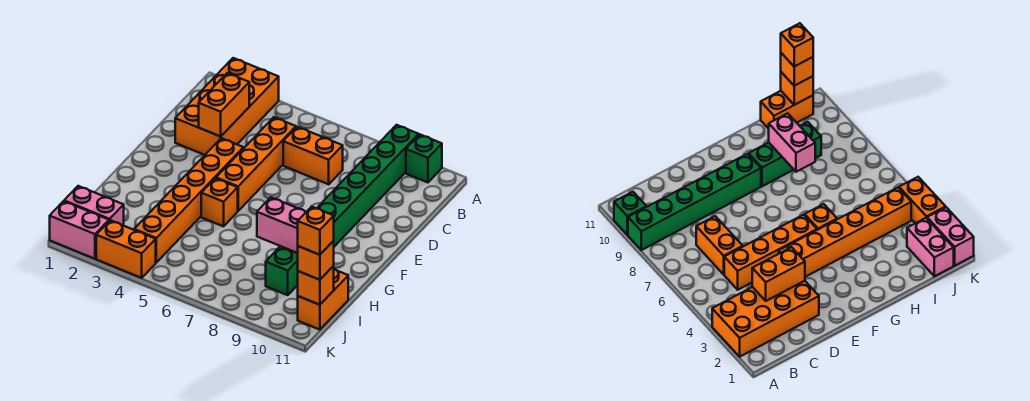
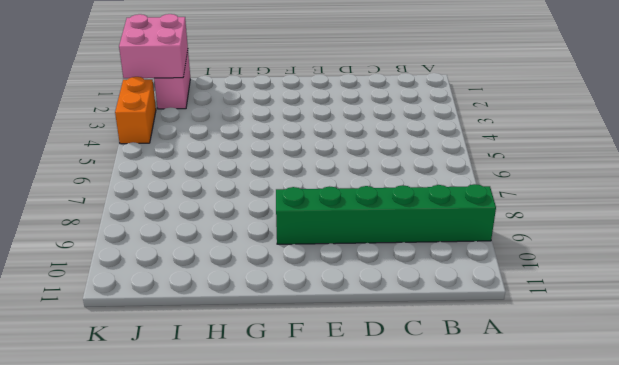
pink brick J1:K2 level 2 -> none
none -> orange brick A2:D3 level 1
none -> green brick A10 level 1
none -> orange brick C5:F5 level 1

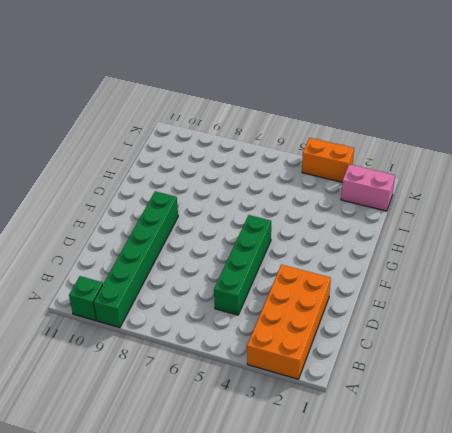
green brick C5:F5 level 1 -> orange brick C5:F5 level 1
none -> orange brick C6:C7 level 1
none -> orange brick E4:J4 level 1
none -> orange brick G5 level 1

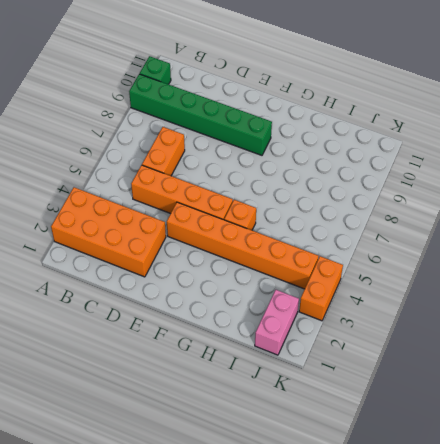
none -> green brick G9:I9 level 1
none -> orange brick I11:J11 level 1
none -> pink brick K1:K2 level 1

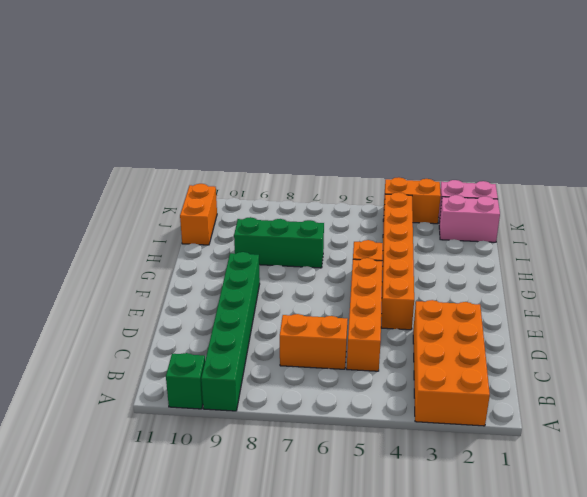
green brick H7:H9 level 1 -> green brick G9:I9 level 1
none -> orange brick C3:D3 level 2
none -> pink brick H8:H9 level 2
none -> orange brick J11 level 2

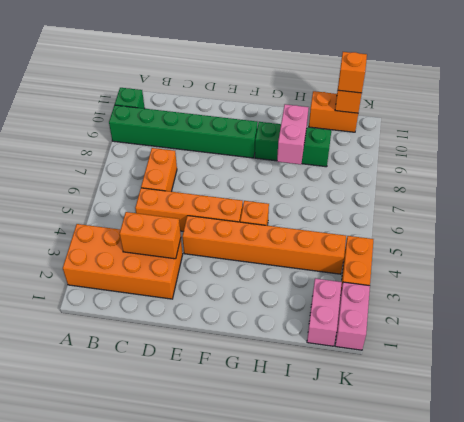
none -> orange brick J11 level 4

